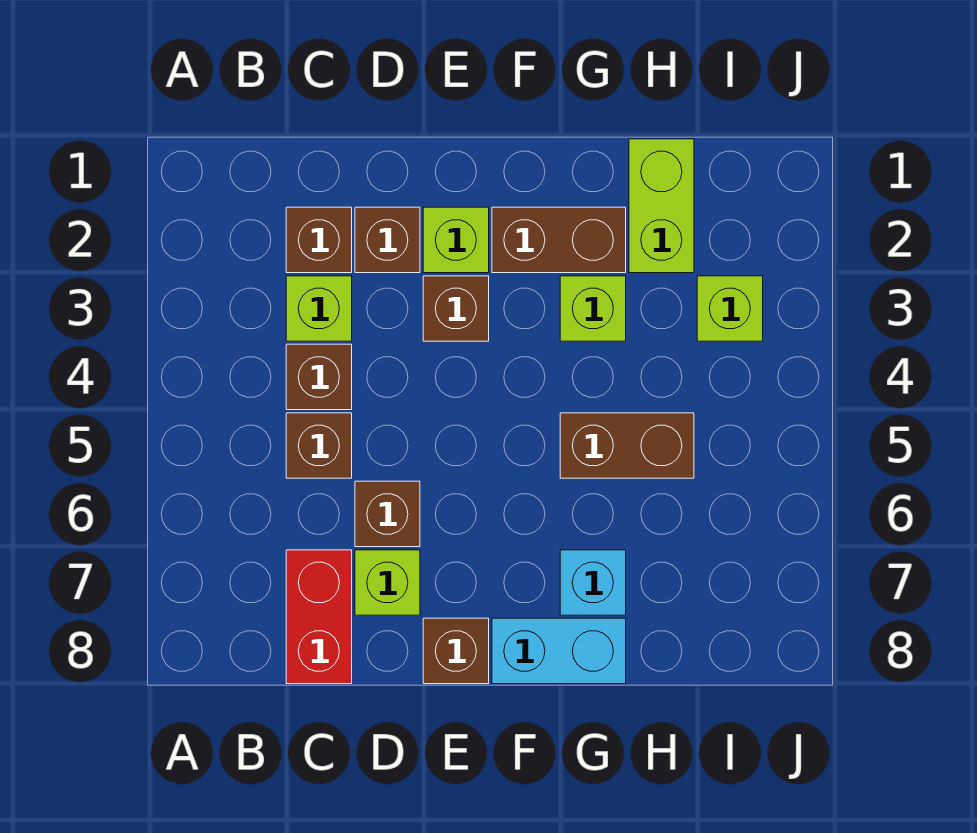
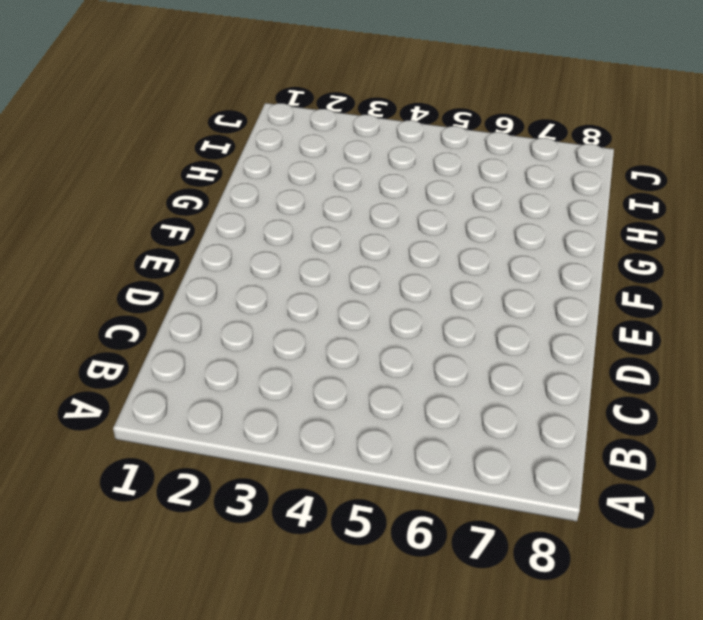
none -> brown brick C2 level 1
none -> lime brick C3 level 1
none -> brown brick C4 level 1

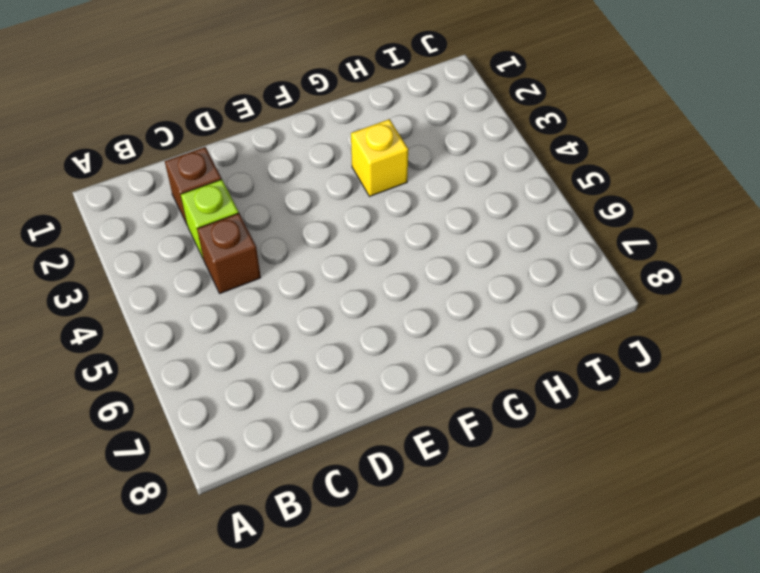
yellow brick G3 level 1 -> lime brick G3 level 1
none -> brown brick C5 level 1
none -> red brick C7:C8 level 1
none -> brown brick D2 level 1

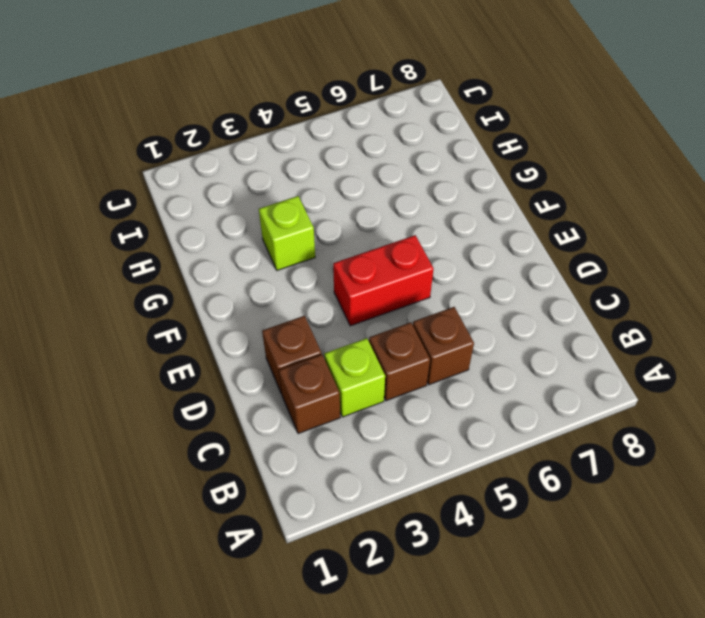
red brick E4:E5 level 1 -> red brick C7:C8 level 1
none -> brown brick D6 level 1
none -> lime brick D7 level 1
none -> lime brick E2 level 1

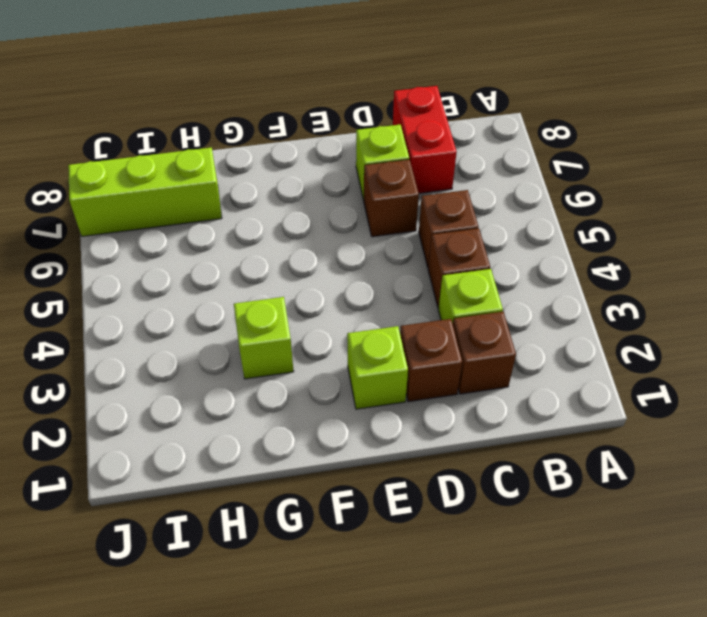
lime brick H7:J7 level 1 -> none
none -> brown brick E3 level 1
none -> brown brick E8 level 1
none -> brown brick F2:G2 level 1

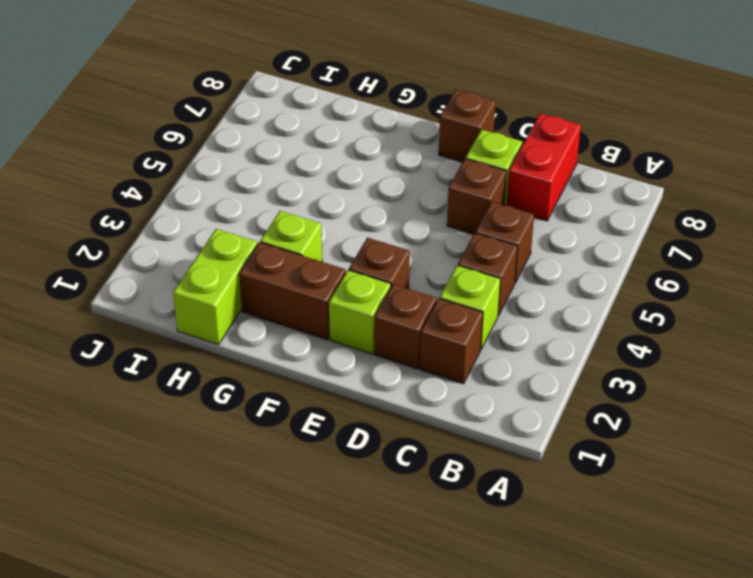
none -> cyan brick F8:G8 level 1
none -> brown brick G5:H5 level 1
none -> cyan brick G7 level 1

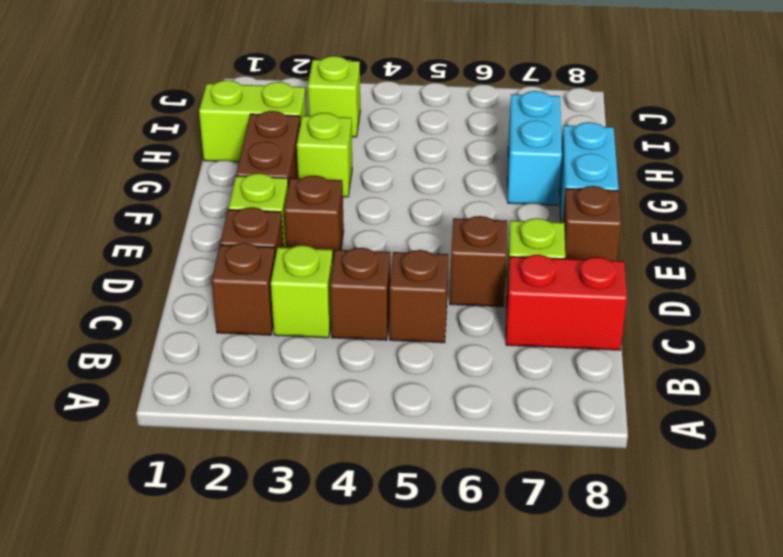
cyan brick G7:H7 level 1 -> cyan brick G7 level 1
none -> brown brick G5:H5 level 1

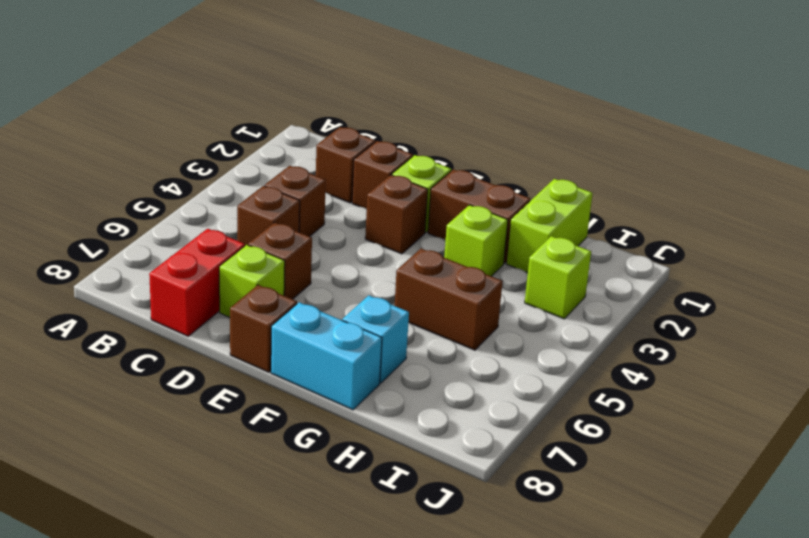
none -> lime brick C3 level 1

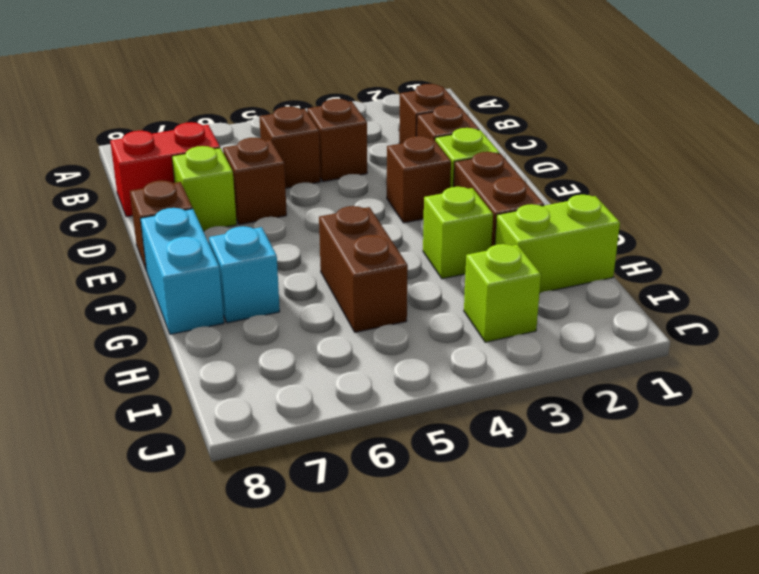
none -> lime brick C3 level 1

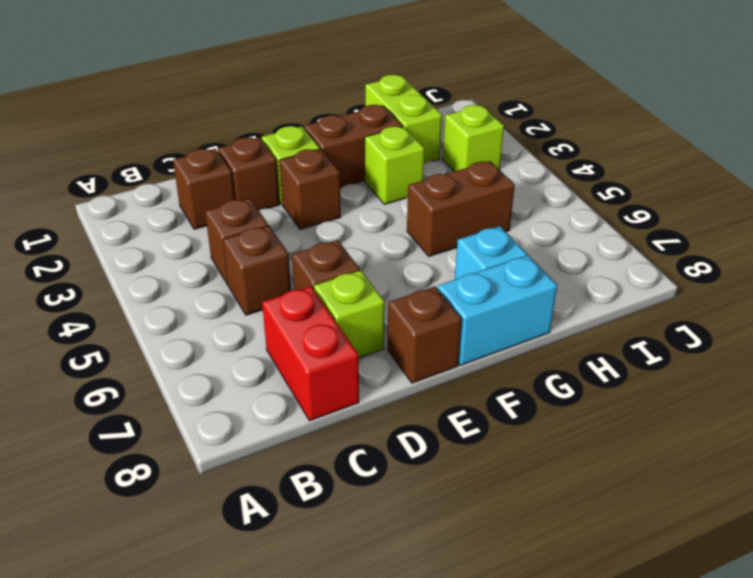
none -> lime brick C3 level 1

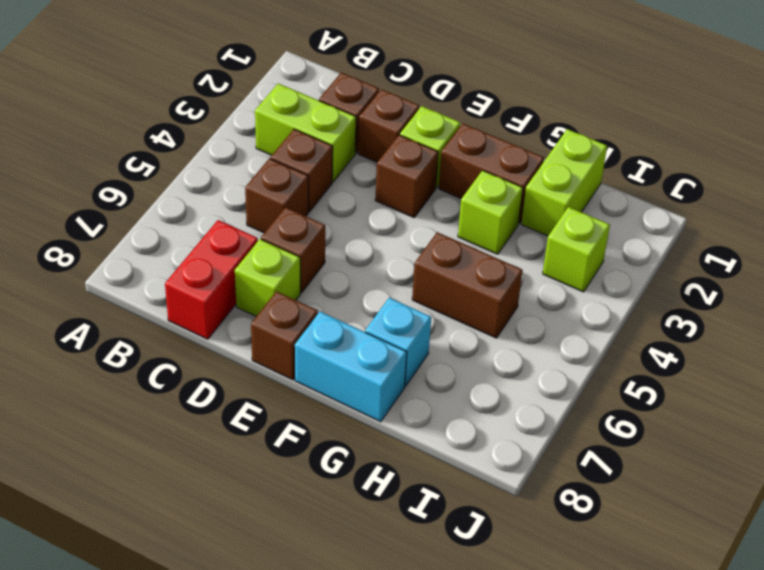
lime brick B3:C3 level 1 -> lime brick C3 level 1

